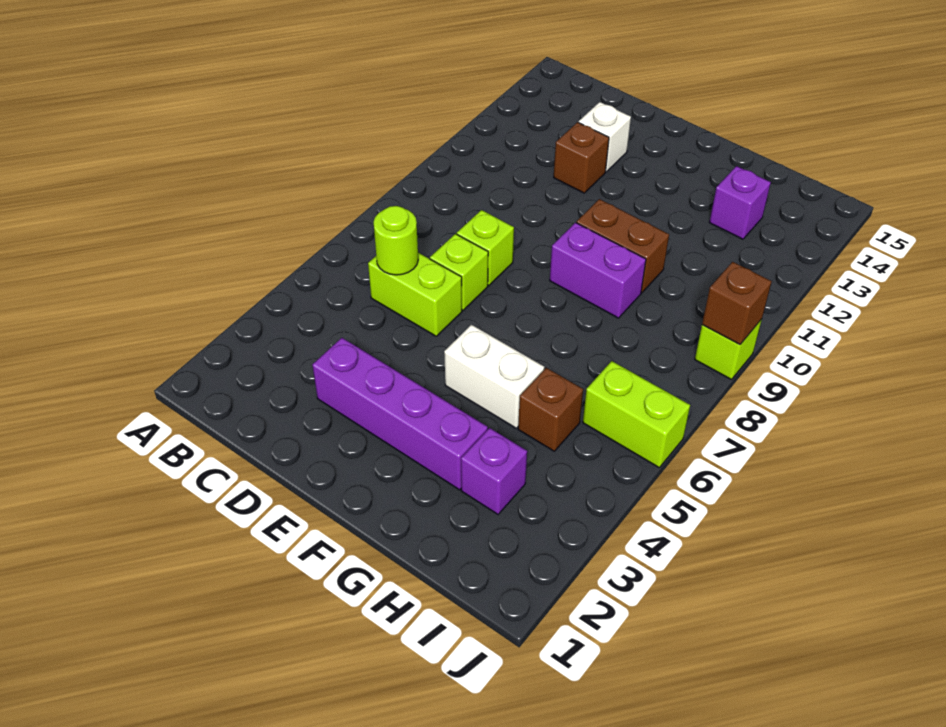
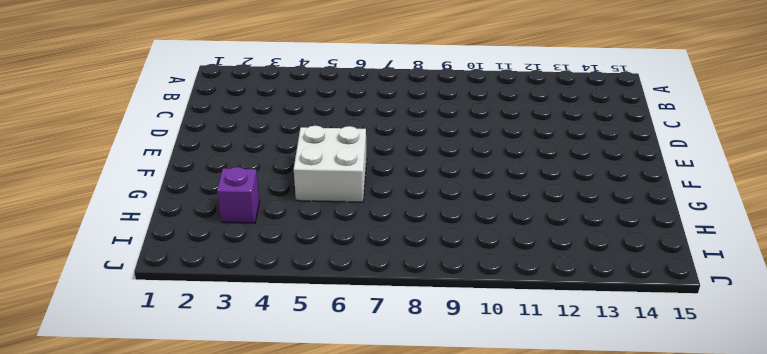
white brick F5:G6 level 1 -> white brick F5:G5 level 1
none -> lime brick C6:D6 level 1
none -> purple brick D3:G3 level 1
none -> lime brick D7 level 1

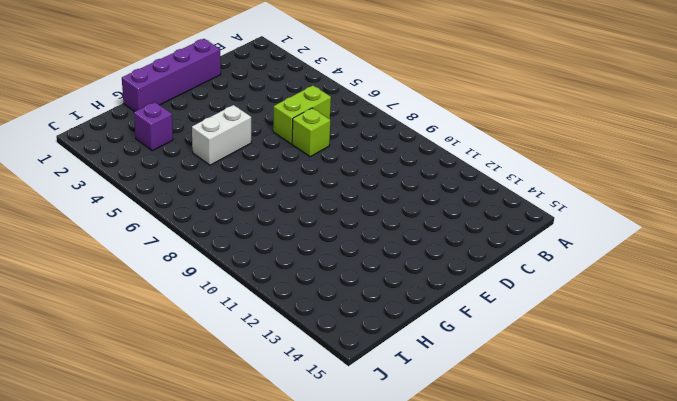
purple brick D1:G1 level 1 -> purple brick D3:G3 level 1
none -> lime brick D8 level 1
none -> brown brick D12 level 1
none -> white brick D13 level 1

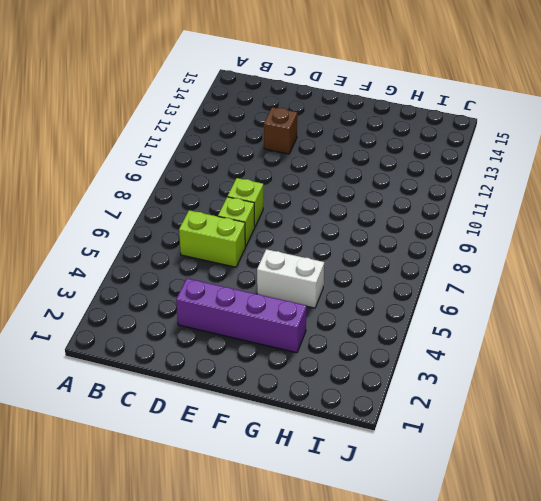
none -> white brick D13 level 1
none -> purple brick F9:G9 level 1
none -> brown brick F10:G10 level 1

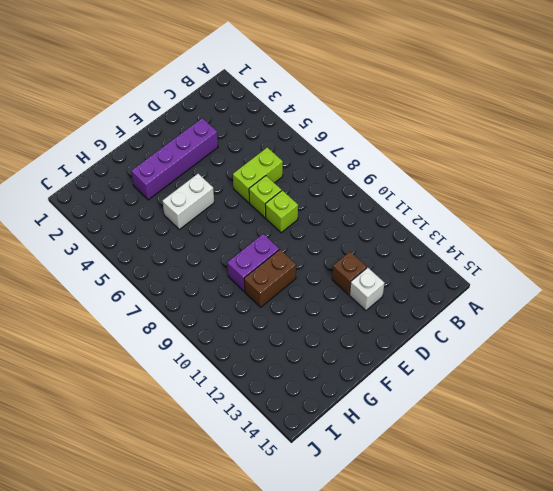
none -> purple brick H3 level 1
none -> brown brick H5 level 1
none -> purple brick H13 level 1

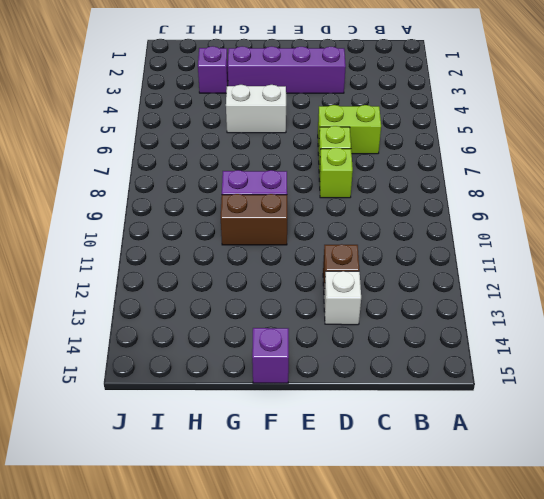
purple brick F15 level 1 -> purple brick H13 level 1
none -> brown brick H5 level 1
none -> lime brick I6:J6 level 1
none -> lime brick J9 level 1

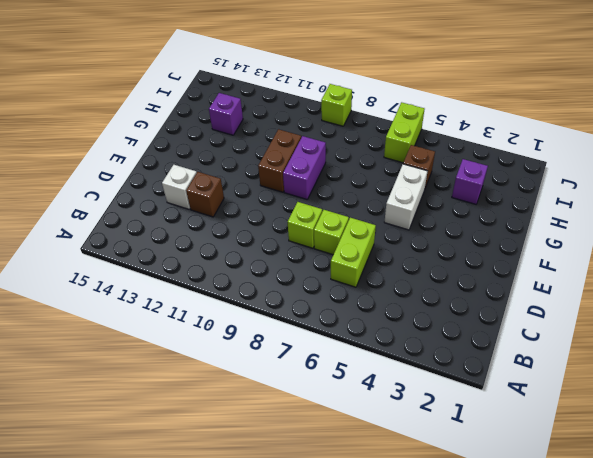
none -> purple brick D3:G3 level 1
none -> lime round brick C6 level 2
none -> brown brick J9 level 2

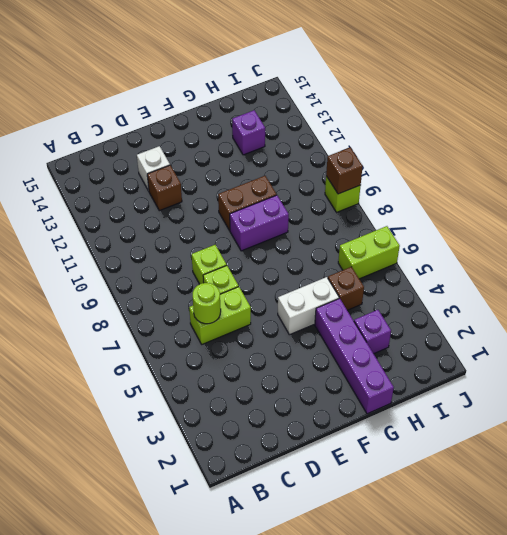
purple brick G1:G4 level 1 -> purple brick D3:G3 level 1

